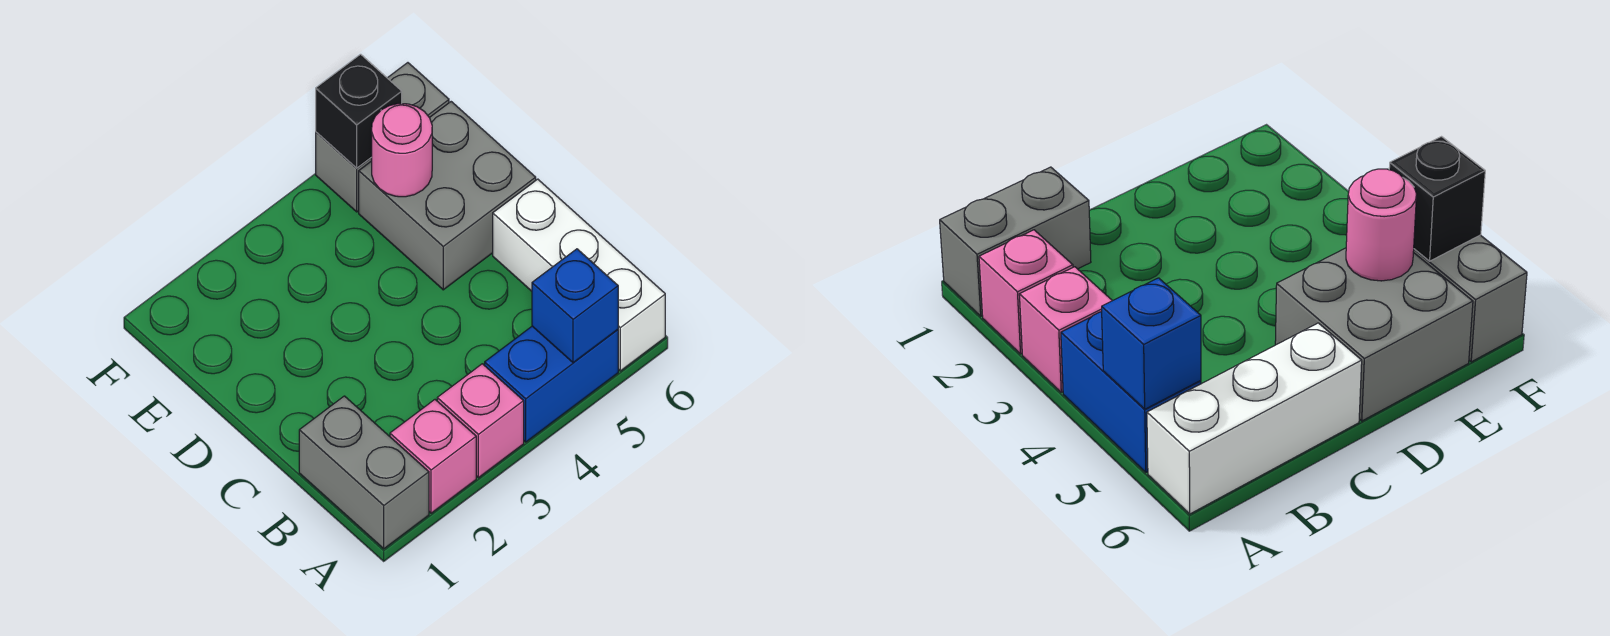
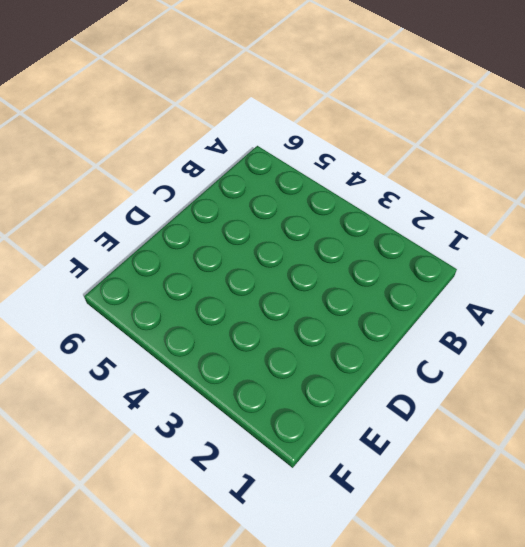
none -> grey brick A1:B1 level 1
none -> pink brick A2 level 1

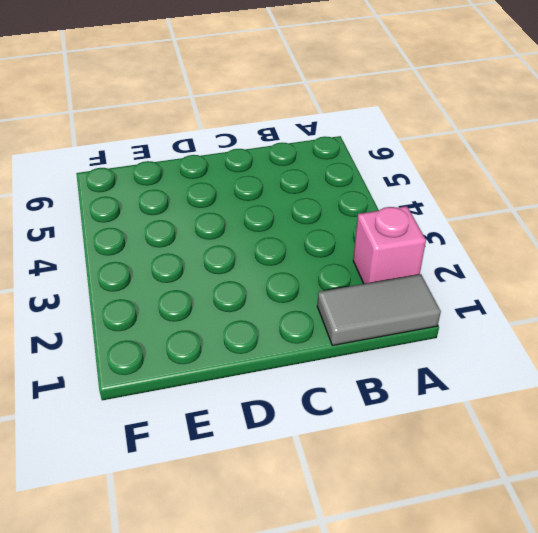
grey tile A1:B1 level 1 -> grey brick A1:B1 level 1
none -> pink brick A3 level 1
none -> blue brick A4:A5 level 1

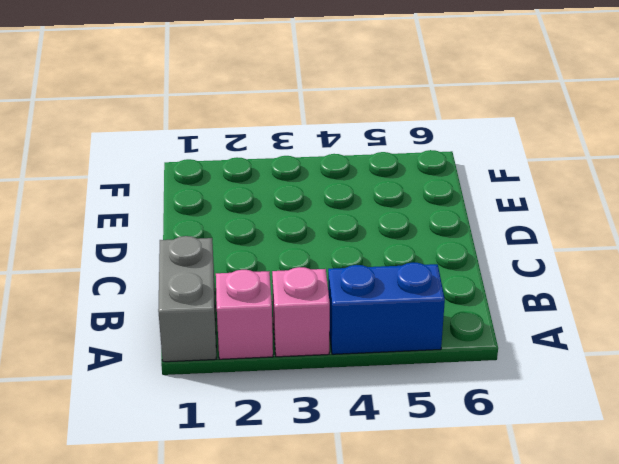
none -> white brick A6:C6 level 1
none -> grey brick D5:E6 level 1

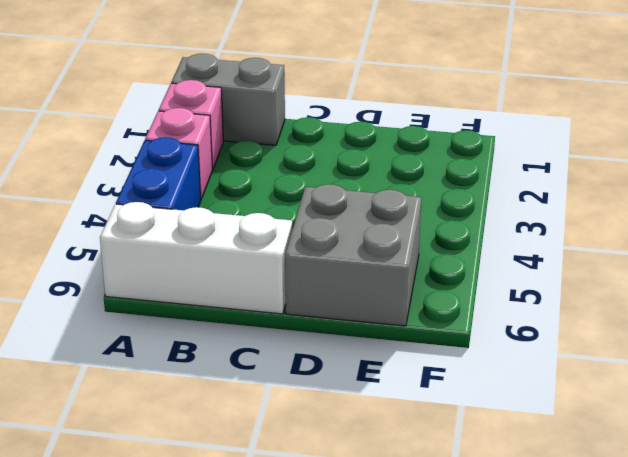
none -> grey brick F5:F6 level 1
none -> blue brick A5 level 2

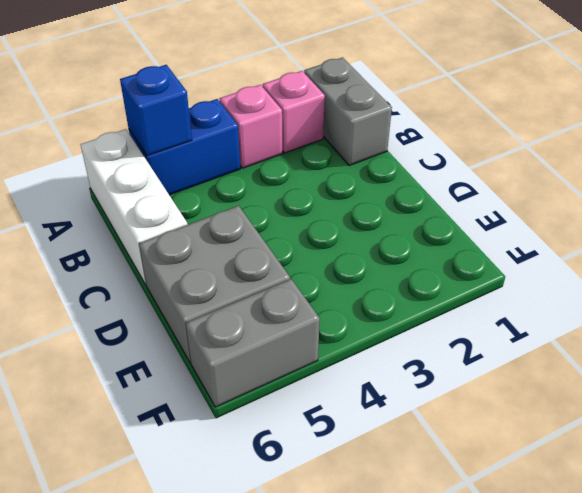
none -> pink round brick E5 level 2
none -> black brick F5 level 2

